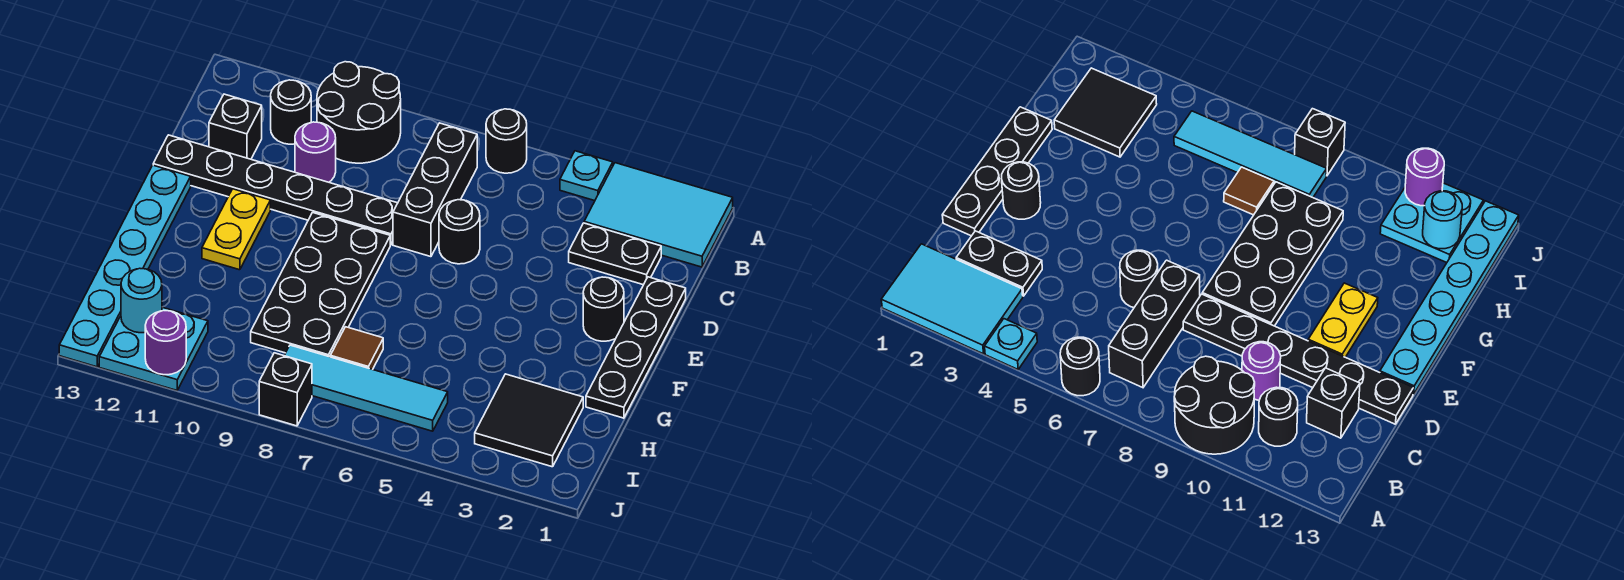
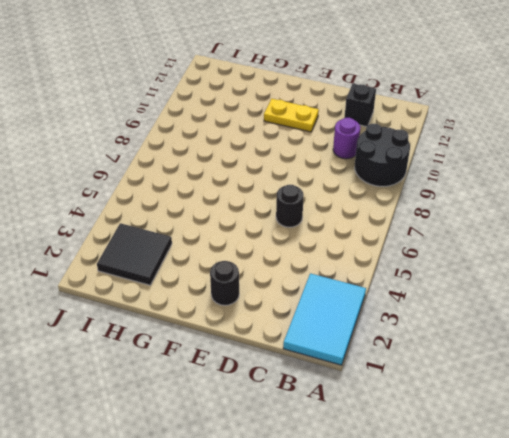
none -> cyan plate A4 level 1
none -> black round brick A6 level 1
none -> black brick B7:D7 level 1

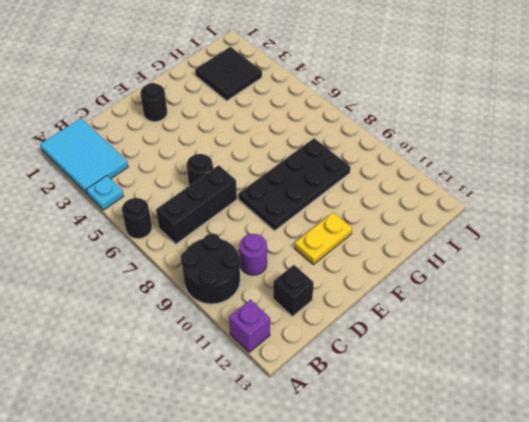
purple brick A12 level 1 -> none
none -> black round brick B11 level 1
none -> black plate C2:C3 level 1
none -> black plate D1:G1 level 1

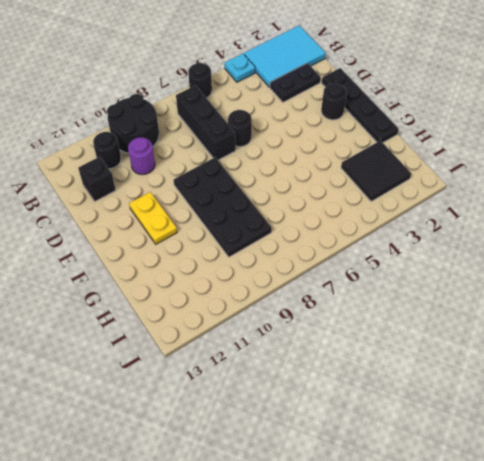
none -> black plate D8:D13 level 1
none -> cyan plate E13:J13 level 1
none -> brown tile H7 level 1

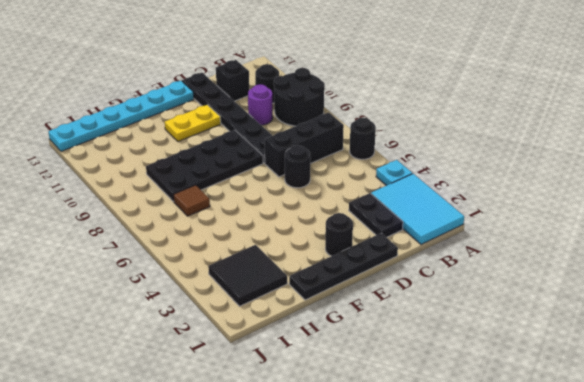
none -> cyan tile I5:I8 level 1
none -> cyan plate I11:J12 level 1
none -> black brick J8 level 1

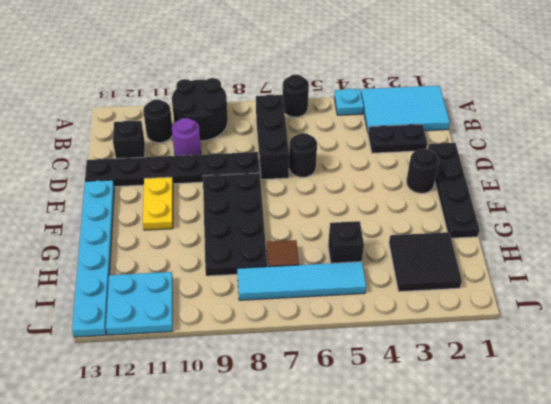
black brick H5 level 1 -> black brick J8 level 1
none -> cyan round brick I12 level 2
none -> purple round brick J11 level 2

